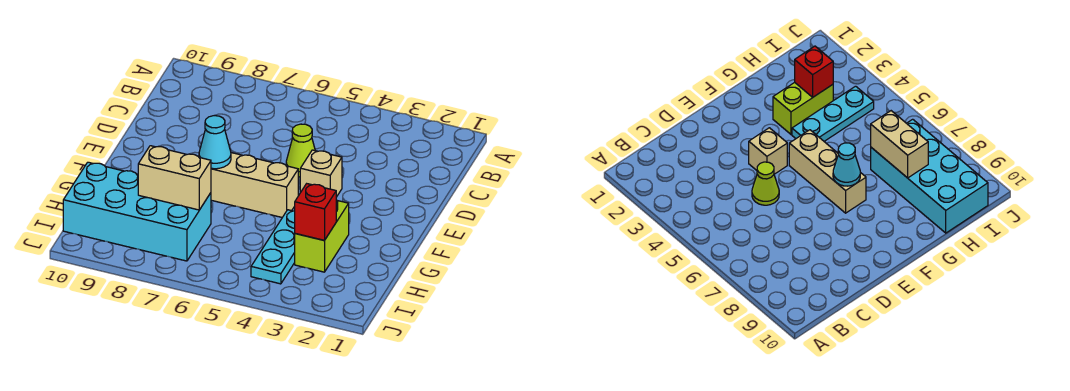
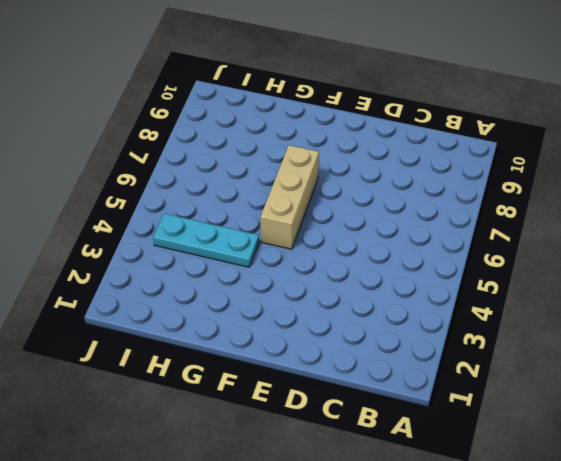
none -> lime cone D5 level 1
none -> tan brick E4 level 1

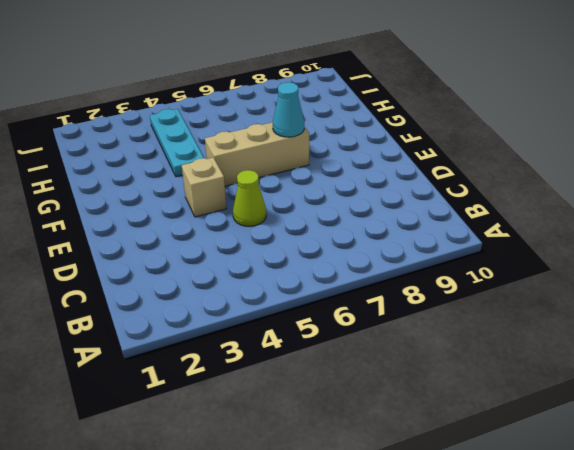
none -> lime brick G3:H3 level 1
none -> cyan brick H7:I10 level 1

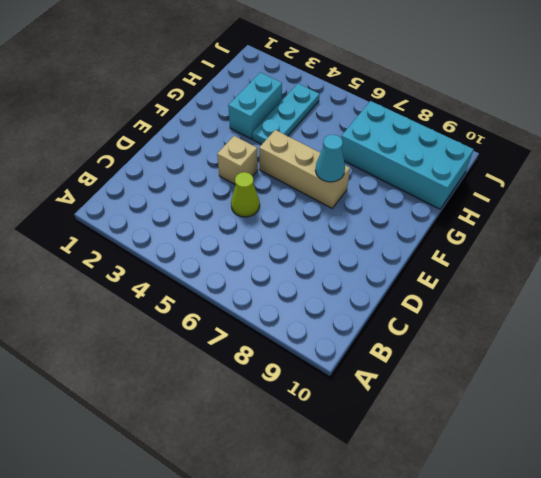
cyan brick G3:H3 level 1 -> lime brick G3:H3 level 1
none -> red brick H3 level 2
none -> tan brick H7:H8 level 2

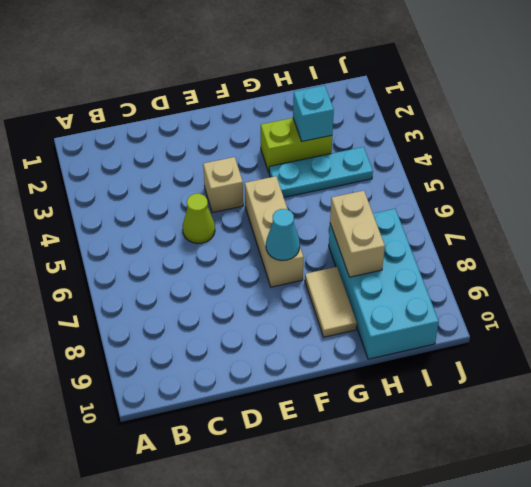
tan tile G8:G9 level 1 -> none
cyan brick H3 level 2 -> red brick H3 level 2

